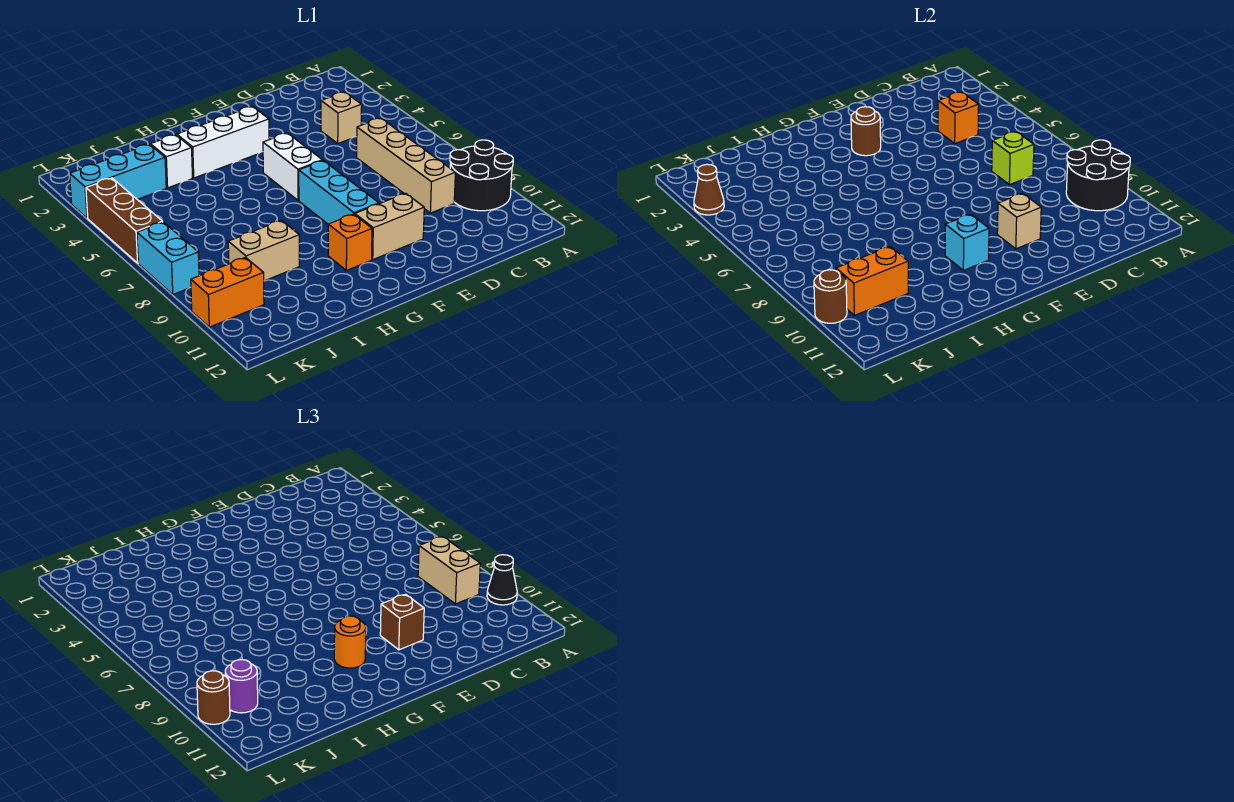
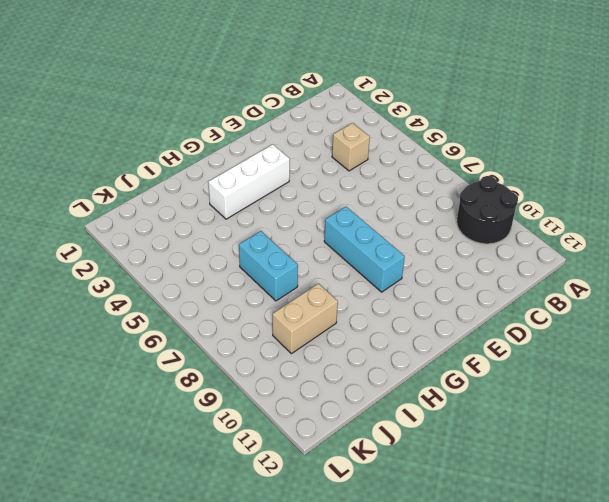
cyan brick I6:I7 level 1 -> cyan brick L7:L8 level 1
none -> tan brick C6:C9 level 1
none -> tan brick E10:F10 level 1
none -> white brick F5:F6 level 1

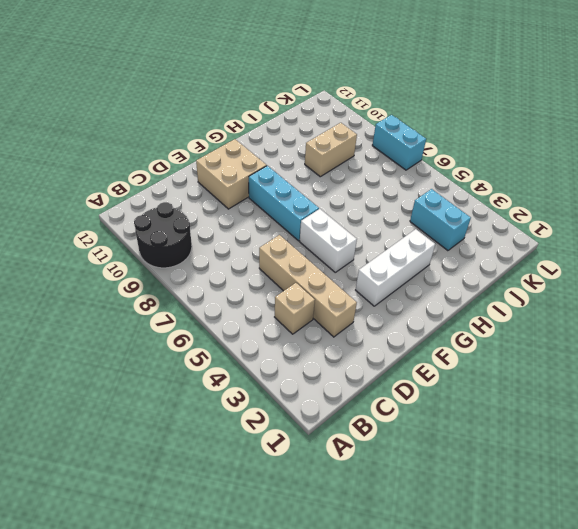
tan brick D3:D6 level 1 -> tan brick C6:C9 level 1
tan brick E10:F11 level 1 -> tan brick E10:F10 level 1
cyan brick J3:J4 level 1 -> cyan brick J3:L3 level 1
none -> orange brick G10 level 1
none -> white brick I3 level 1
none -> orange brick K10:L10 level 1

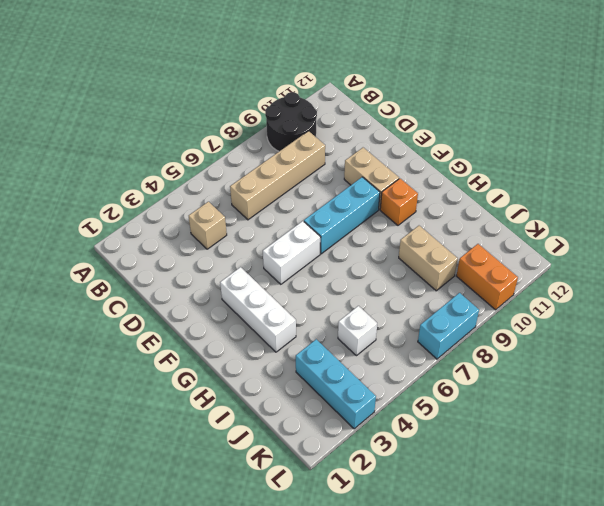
white brick J5 level 1 -> white brick I3 level 1
none -> brown brick L4:L6 level 1
none -> black round brick A9:B10 level 2
none -> orange brick C4 level 2

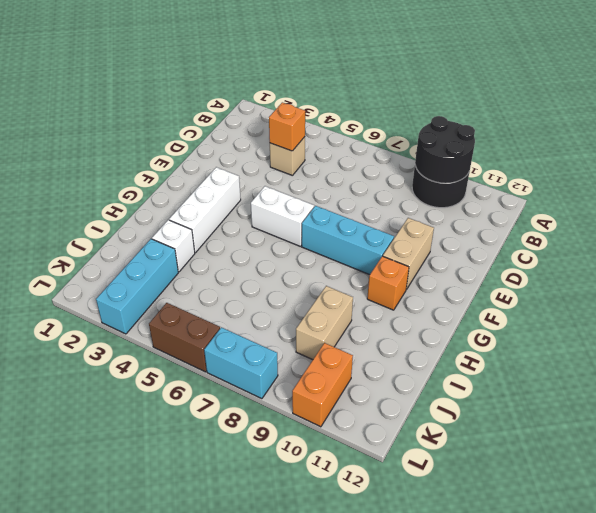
brown brick L5:L6 level 1 -> brown brick L4:L6 level 1
none -> tan brick C6:C9 level 1
none -> lime brick C7 level 2
none -> tan brick E10 level 2

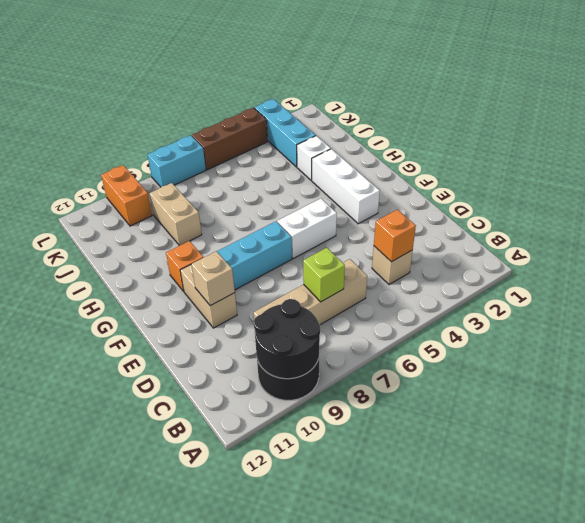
none -> brown round brick F3 level 2
none -> cyan brick G10 level 2
none -> orange brick J10:K10 level 2

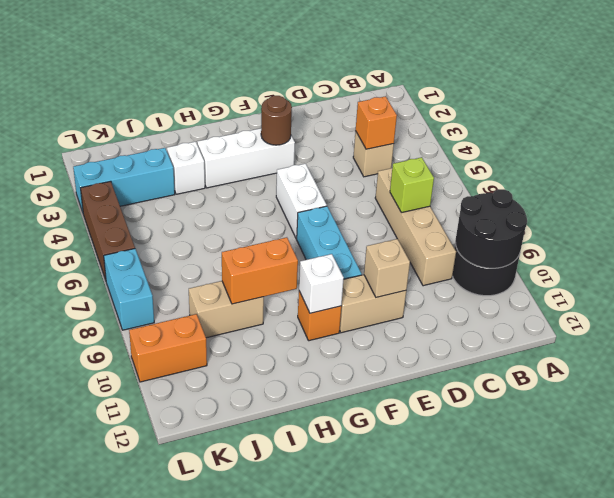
white brick G10 level 2 -> cyan brick G10 level 2
orange brick H9:I9 level 2 -> orange brick J10:K10 level 2
none -> brown cone L3 level 2
none -> brown round brick L10 level 2
none -> black cone A10 level 3

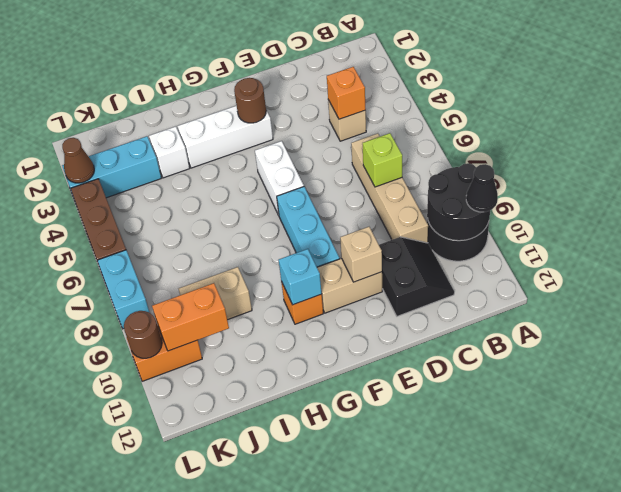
black slope C10:D11 level 1 top D -> none
none -> tan brick B8:B9 level 3
none -> brown brick E10 level 3
none -> orange round brick G10 level 3

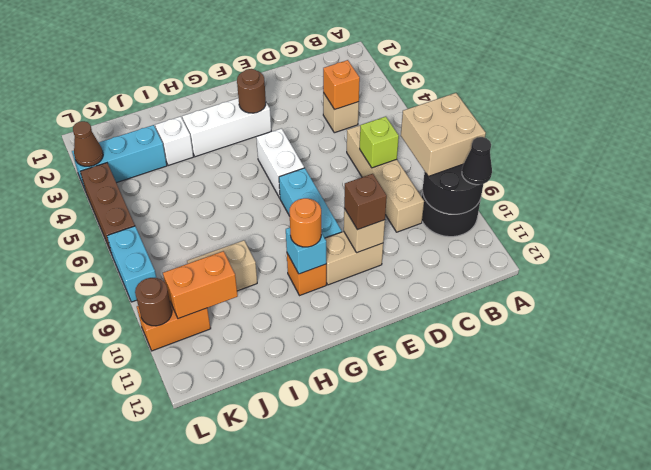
tan brick A8:B9 level 3 -> tan brick B8:B9 level 3
none -> purple round brick K10 level 3
none -> brown round brick L10 level 3

